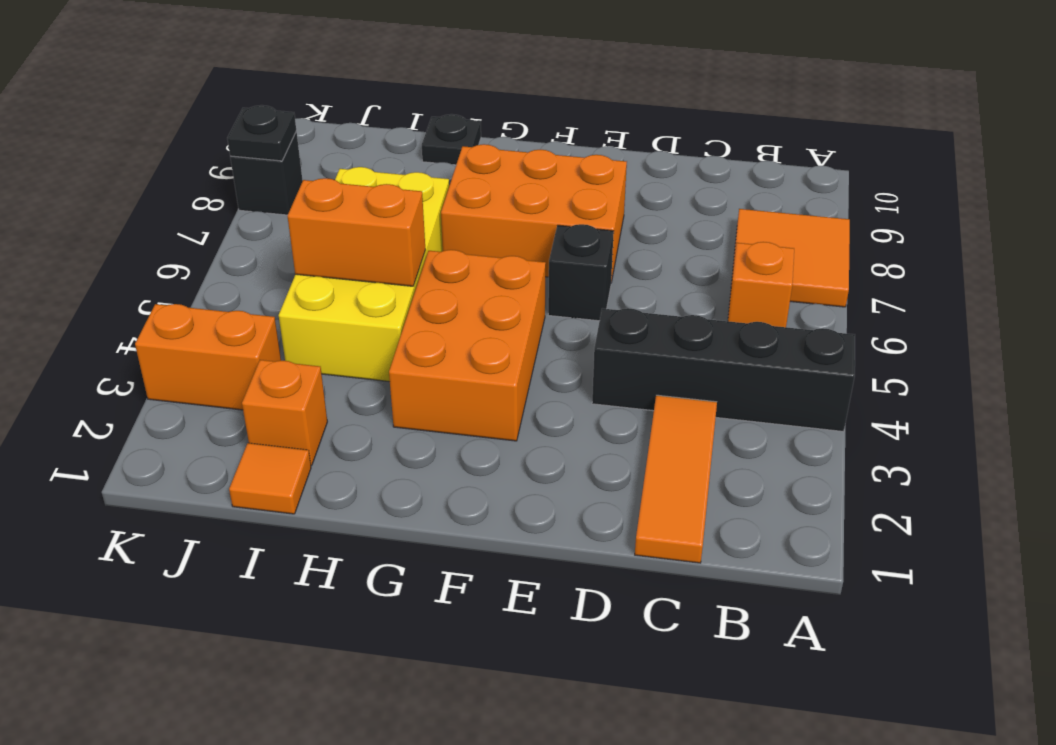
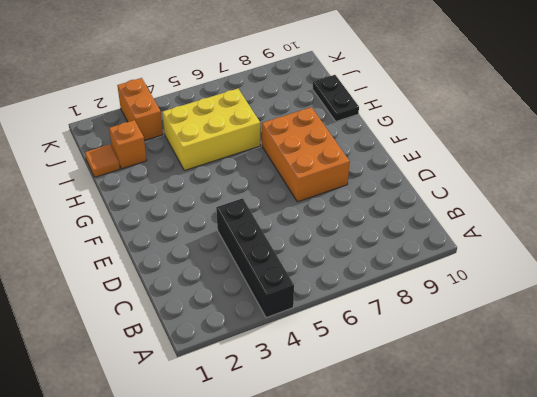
yellow brick H4:I6 level 1 -> yellow brick H4:I7 level 1
black plate H10:I10 level 1 -> black plate H10 level 1
none -> orange tile A7:B8 level 1
none -> orange brick B6 level 1
none -> orange tile C1:C3 level 1

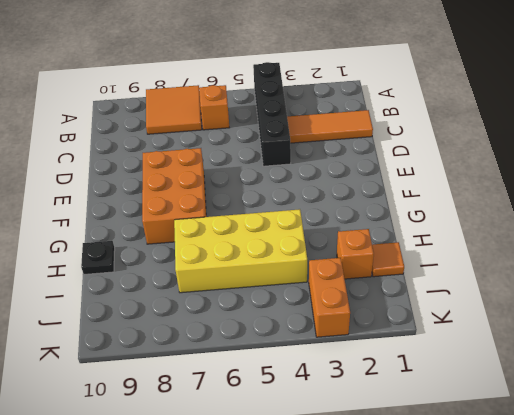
none -> black brick E6 level 1
none -> orange brick F3:G5 level 1
none -> black brick K8 level 1

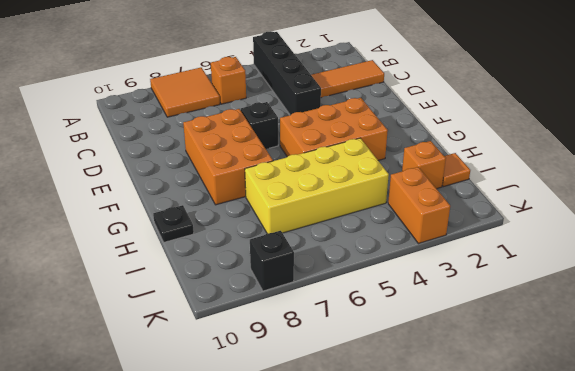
none -> orange brick H5:I5 level 2
none -> black plate K8 level 2

